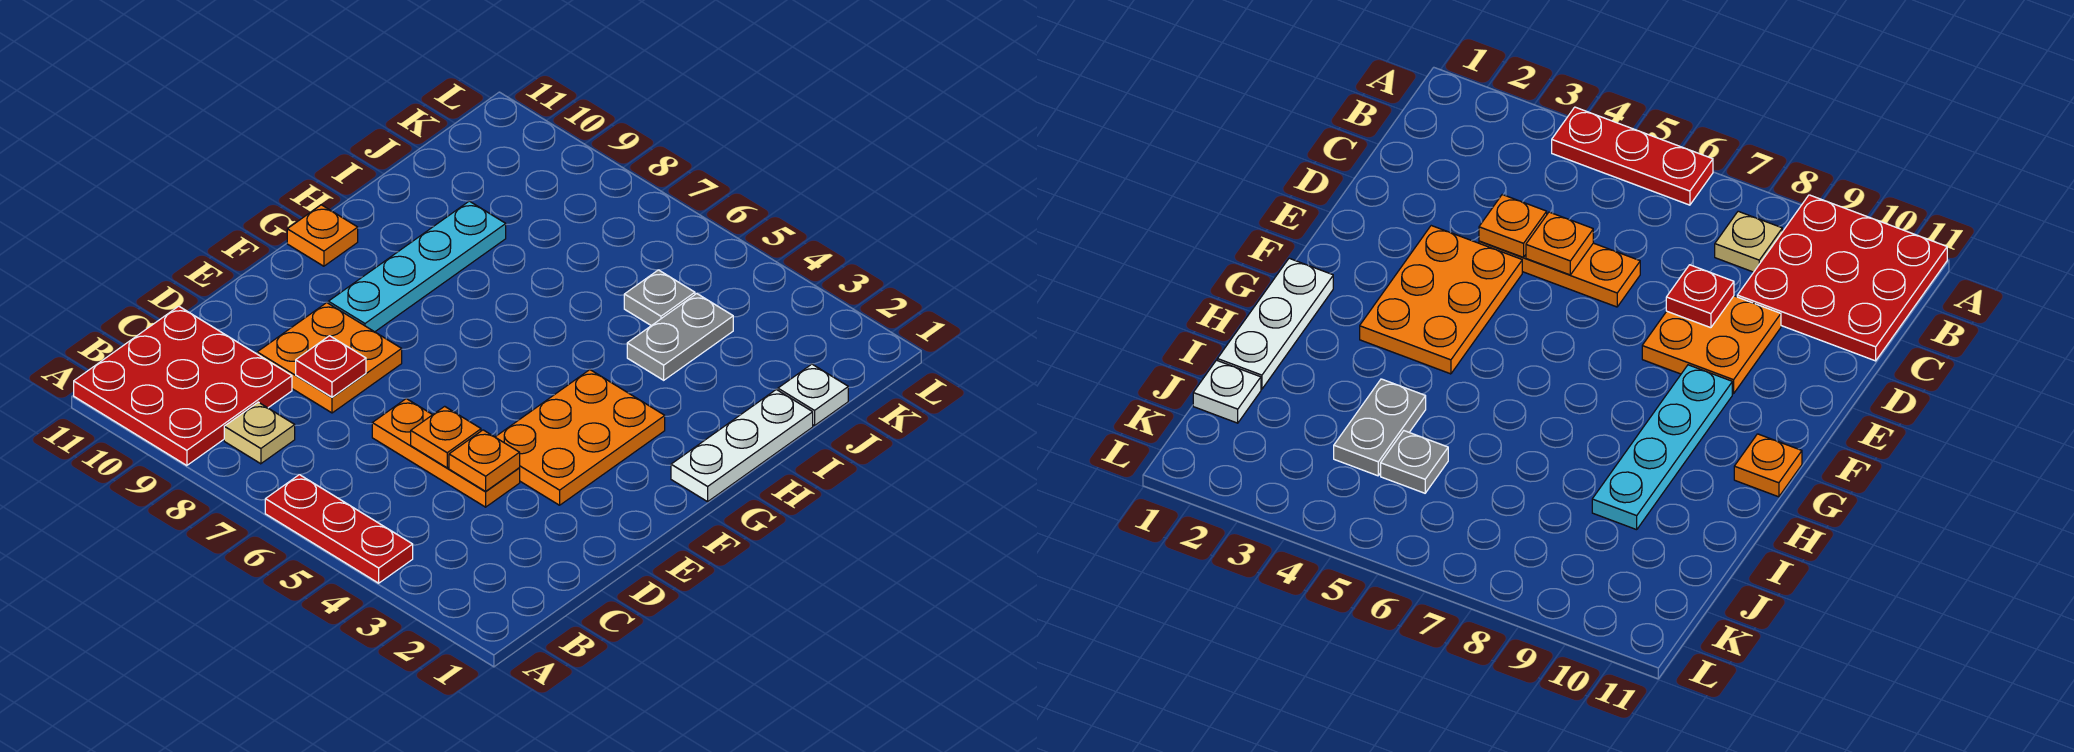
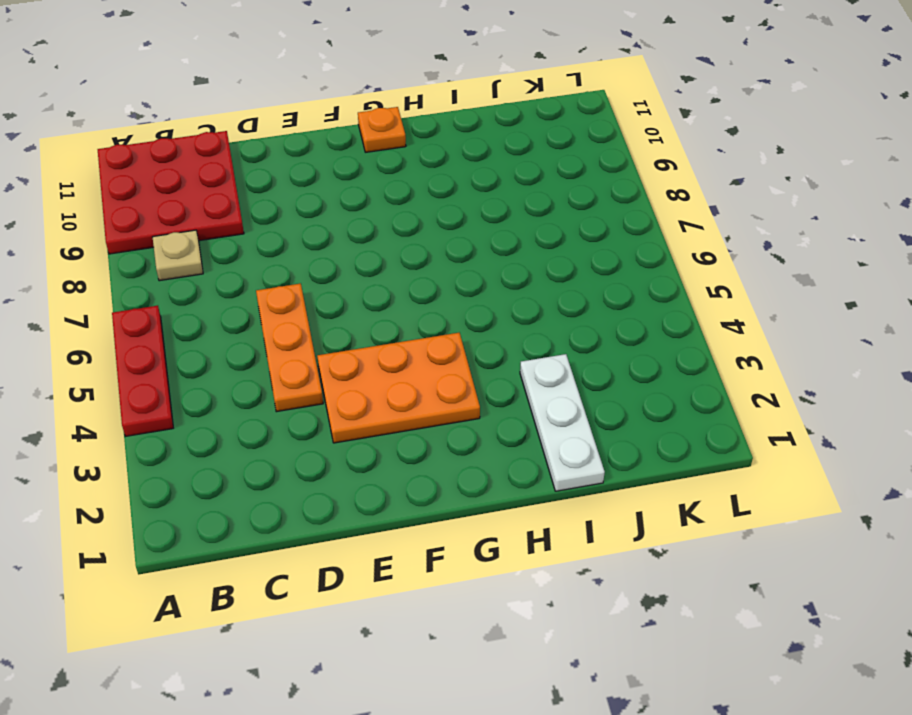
white plate I1:I3 level 1 -> white plate G1:I1 level 1
none -> orange plate D8:E9 level 1
none -> cyan plate F9:I9 level 1
none -> grey plate I4:J4 level 1

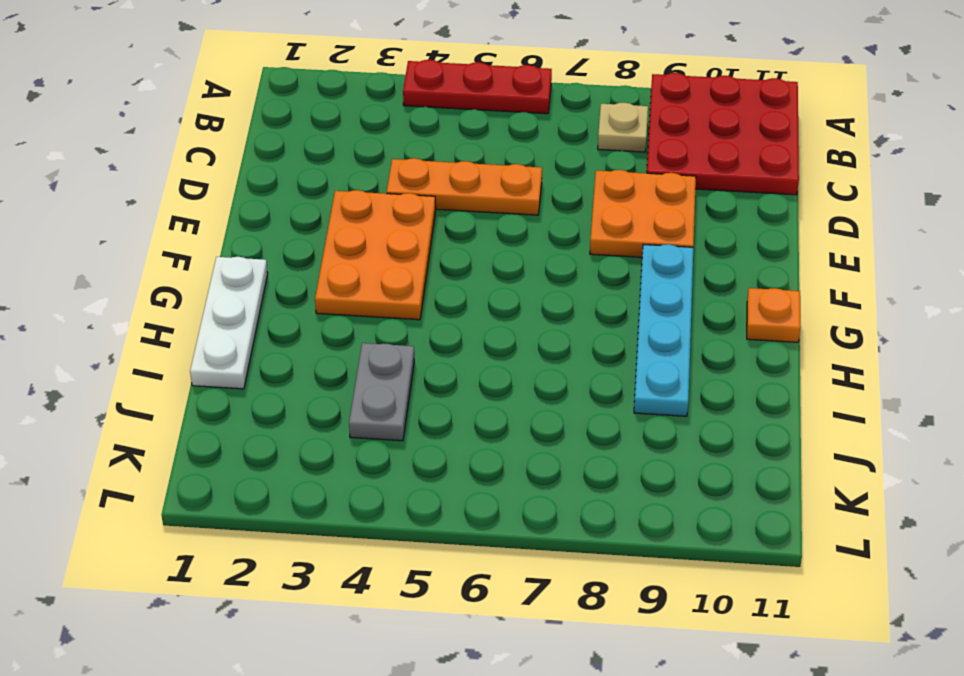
none -> white plate J1 level 1
none -> grey plate J5 level 1
none -> orange plate D4 level 2

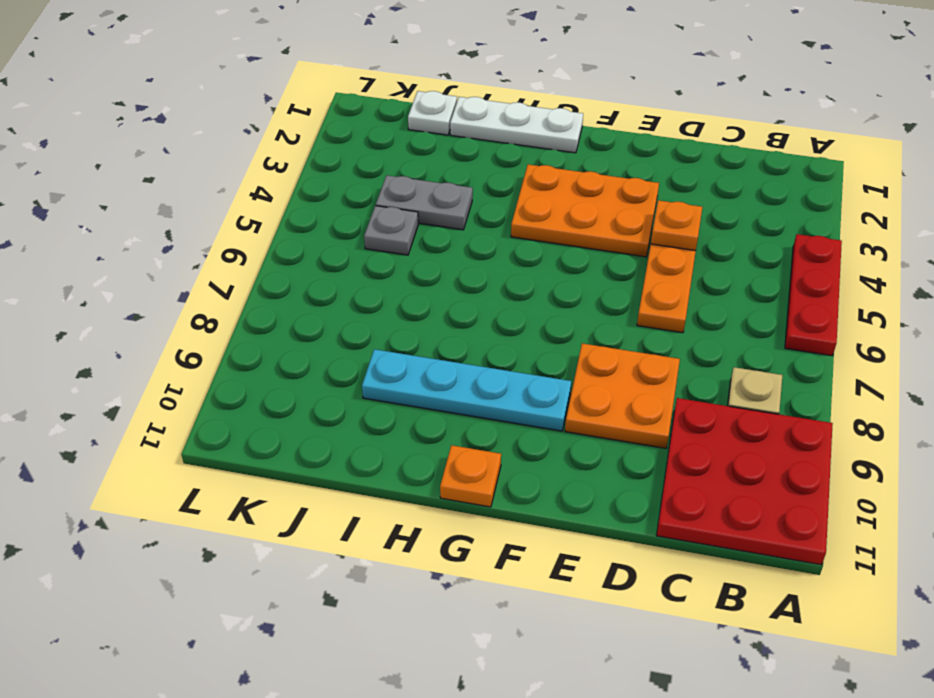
none -> orange plate D5 level 2
none -> red plate D8 level 2

